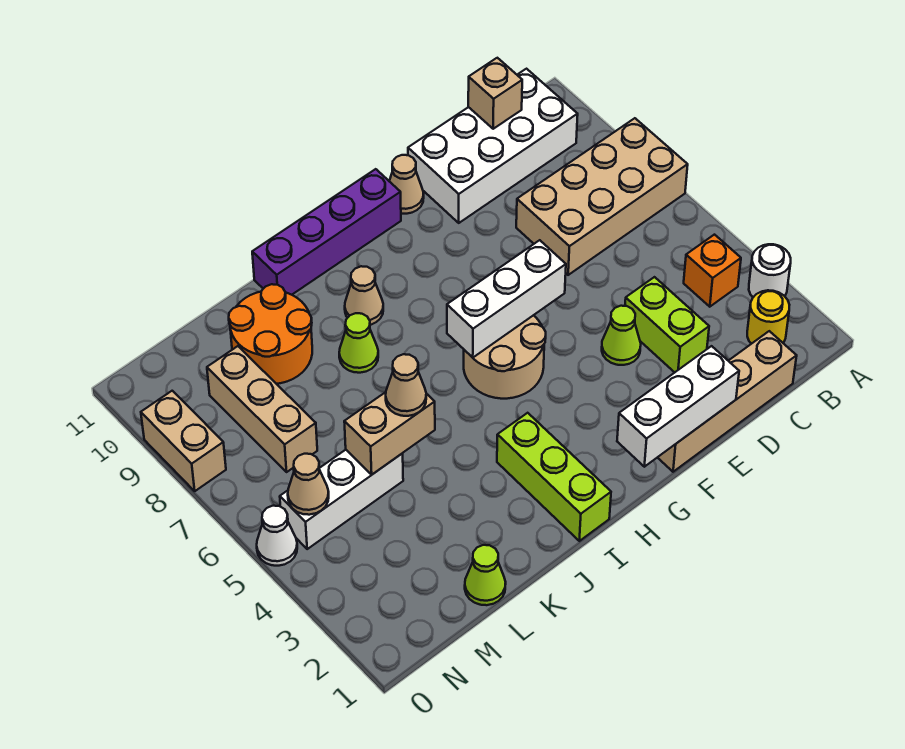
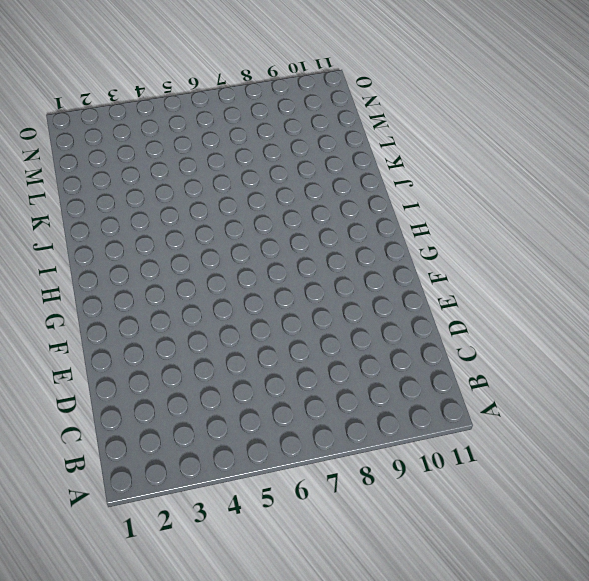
none -> white round brick A3 level 1
none -> tan brick A7:D8 level 1
none -> yellow round brick B2 level 1

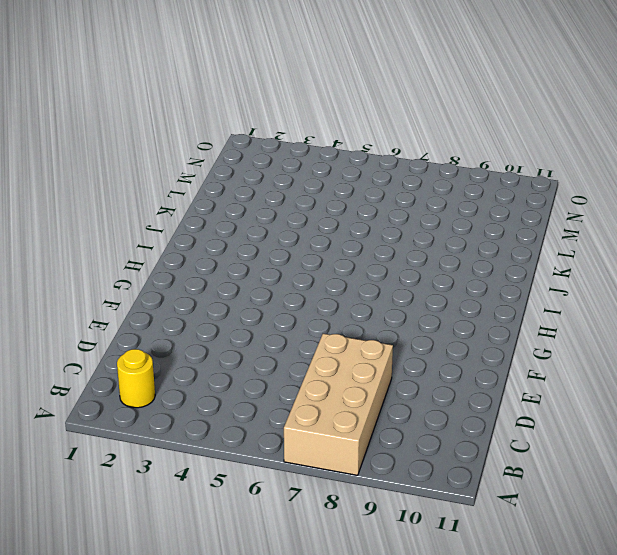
none -> white round brick A3 level 1
none -> orange brick B4 level 1
none -> white brick B10:E11 level 1

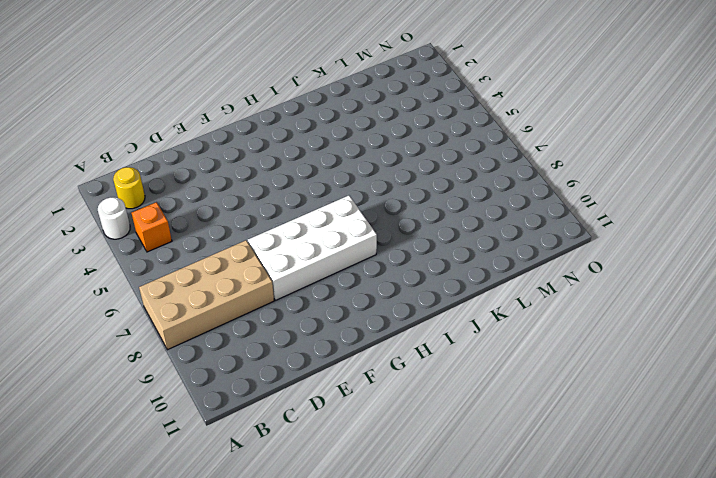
white brick E7:H8 level 1 -> white brick B10:E11 level 1
none -> tan brick C1:F1 level 1
none -> lime brick D3:D4 level 1
none -> lime cone E4 level 1

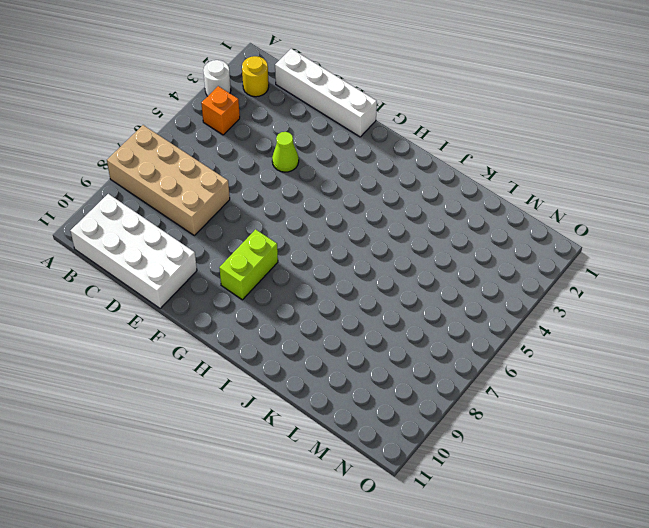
white brick C1:F1 level 1 -> tan brick C1:F1 level 1
lime brick G8:G9 level 1 -> lime brick D3:D4 level 1
none -> tan cone F11 level 1
none -> tan round brick G5:H6 level 1
none -> purple brick G11:J11 level 1

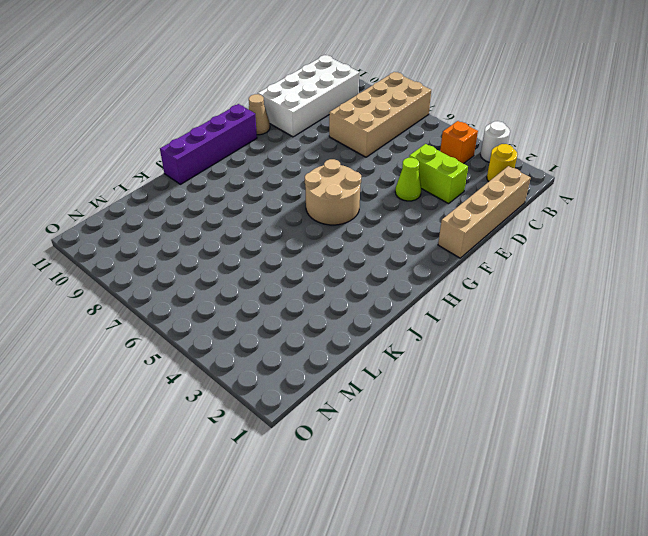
none -> lime brick I1:I3 level 1
none -> tan cone I9 level 1
none -> lime cone J8 level 1

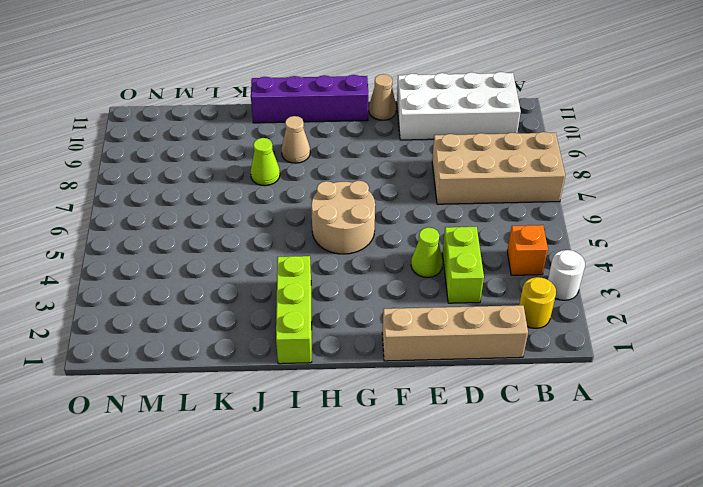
none -> orange round brick K9:L10 level 1
none -> lime cone L1 level 1
none -> white brick L5:N5 level 1

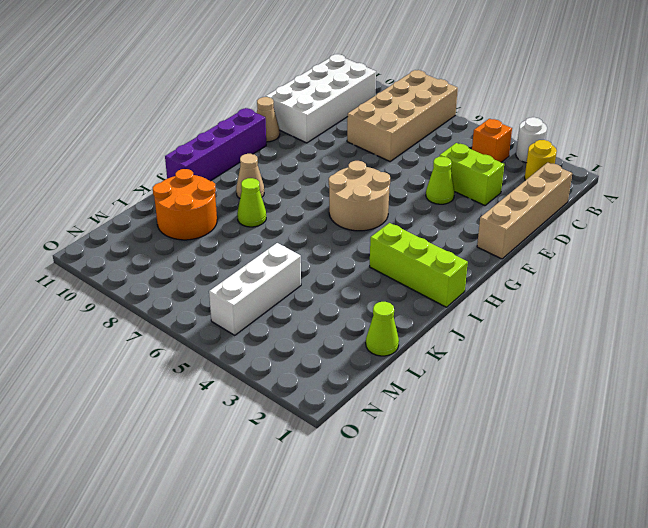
none -> tan brick M7:M9 level 1
none -> white cone O5 level 1
none -> tan brick O8:O9 level 1

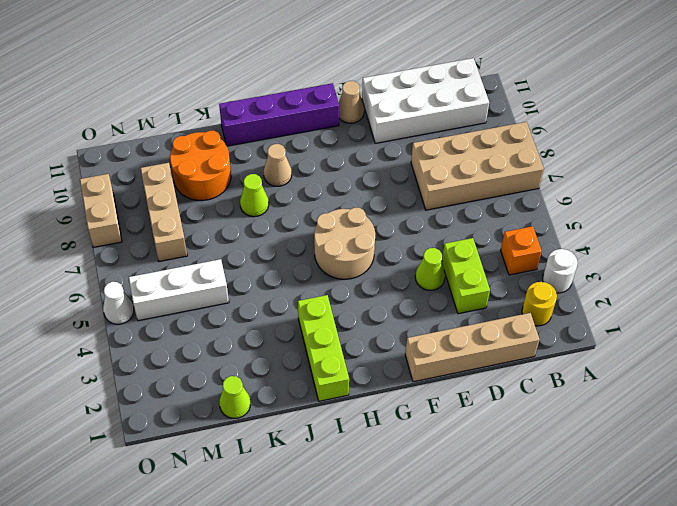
none -> tan brick C11 level 2
none -> white brick E1:G1 level 2
none -> white brick F6:H6 level 2

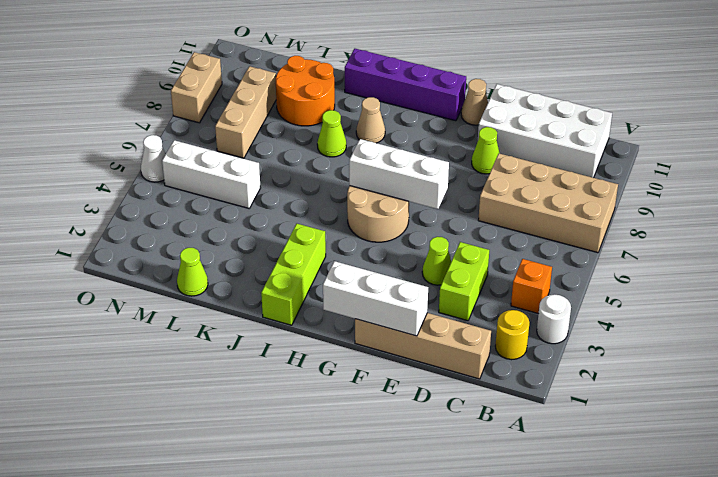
lime cone E9 level 1 -> none
none -> tan brick C11 level 2
none -> tan brick K5:L5 level 2
none -> tan cone N5 level 2

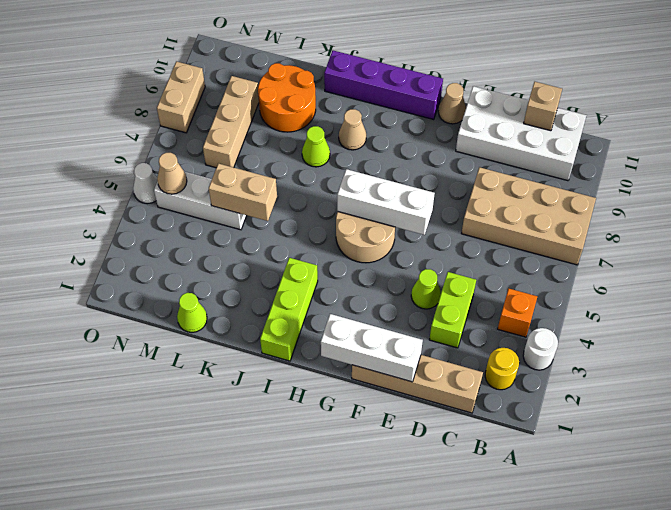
none -> tan cone K5 level 3

